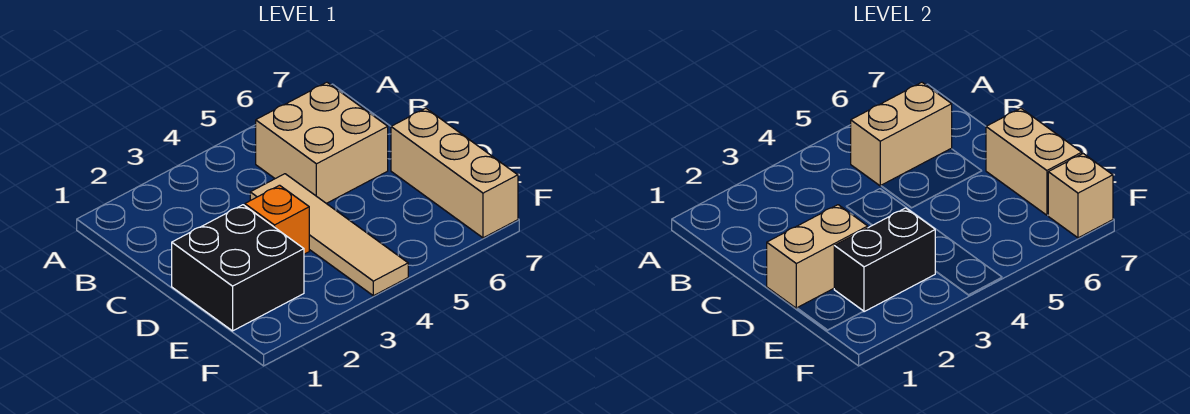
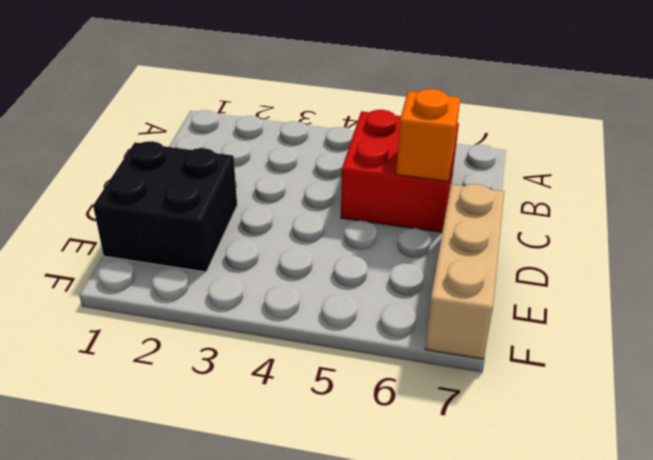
red brick B5:C6 level 1 -> tan brick B5:C6 level 1
orange brick C6 level 2 -> orange brick D3 level 1
none -> tan tile C4:F4 level 1
none -> tan brick B5:B6 level 2

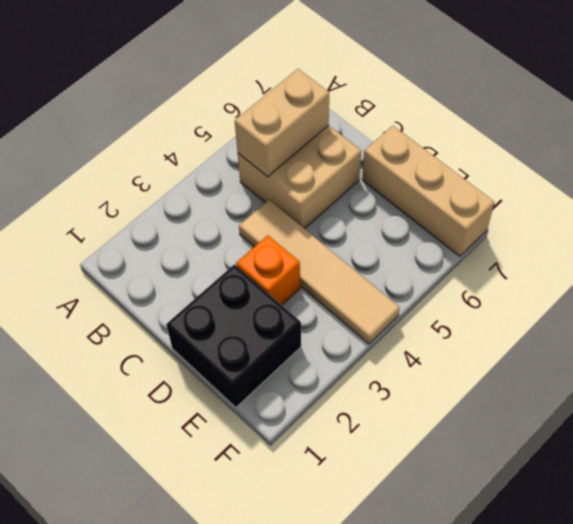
none -> tan brick D1:D2 level 2
none -> tan brick D7:E7 level 2

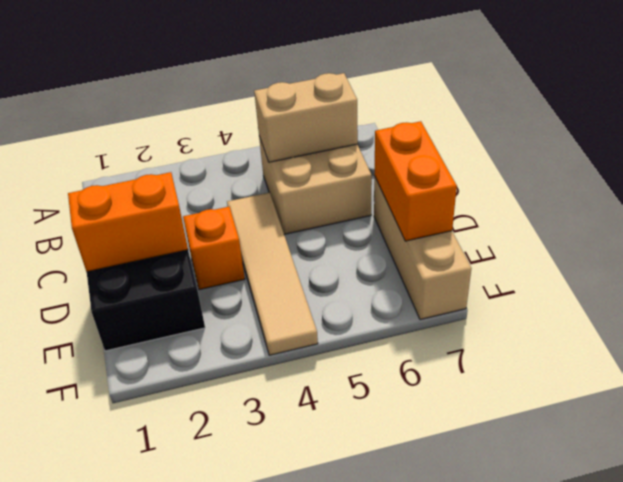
orange brick D1:D2 level 2 -> tan brick D1:D2 level 2
orange brick D7:E7 level 2 -> tan brick D7:E7 level 2
none -> black brick E2:E3 level 2
none -> tan brick F7 level 2

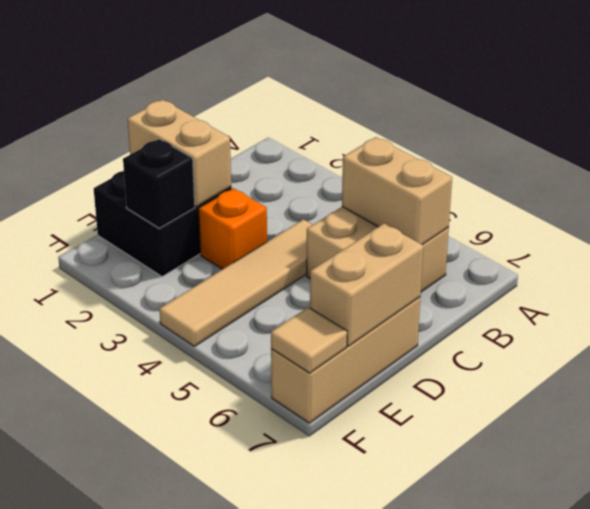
black brick E2 level 2 -> black brick E2:E3 level 2
tan tile F7 level 2 -> tan brick F7 level 2

